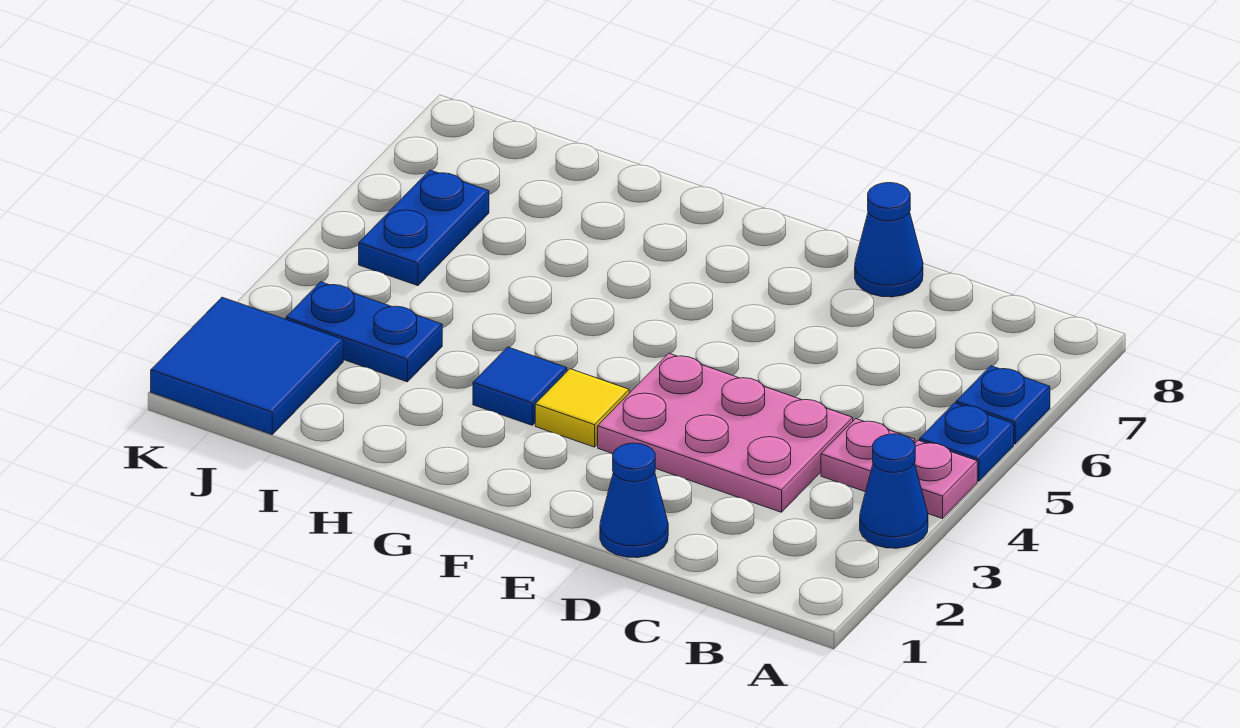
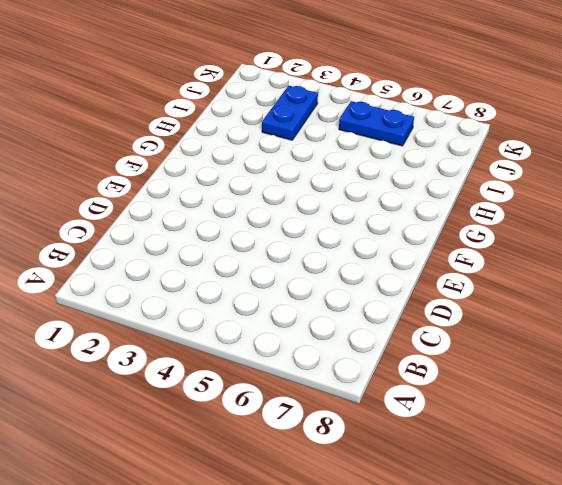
none -> blue cone A3 level 1
none -> pink plate A4 level 1
none -> blue plate A5 level 1

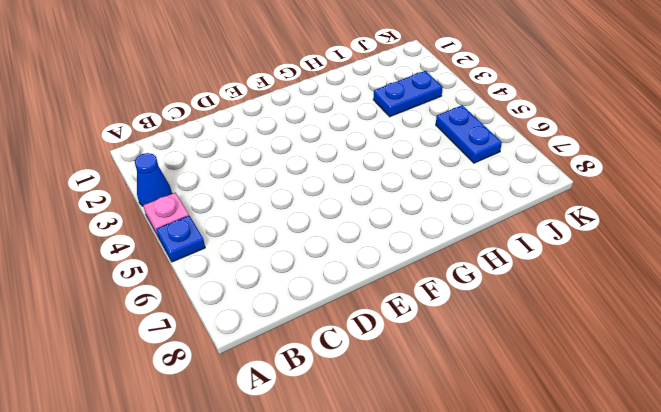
none -> blue plate A6 level 1
none -> pink plate B4 level 1
none -> pink plate C3:E4 level 1

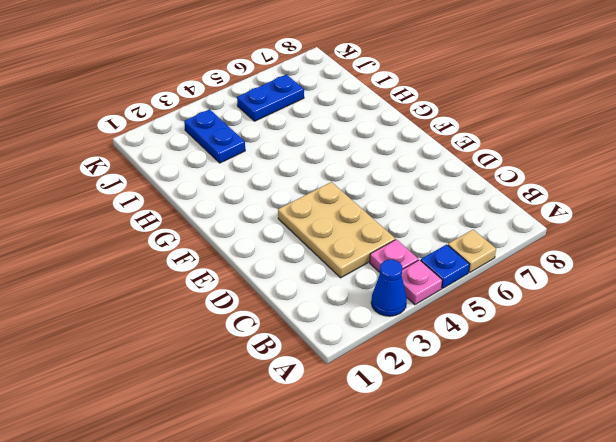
tan plate A6 level 1 -> blue plate A6 level 1
tan plate C3:E4 level 1 -> pink plate C3:E4 level 1
none -> blue cone D1 level 1
none -> blue cone D8 level 1
none -> yellow tile F3 level 1

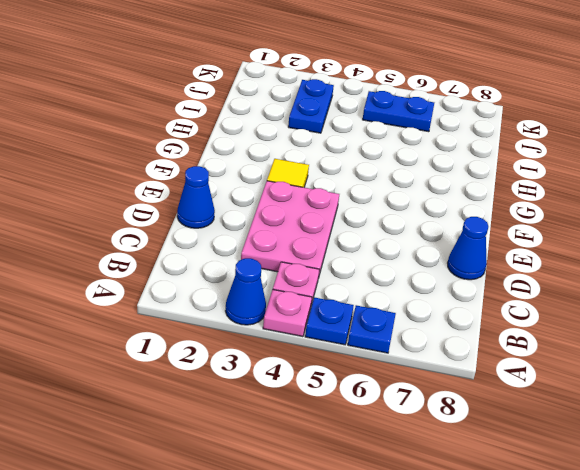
none -> blue tile G3 level 1
none -> blue tile J1:K2 level 1

